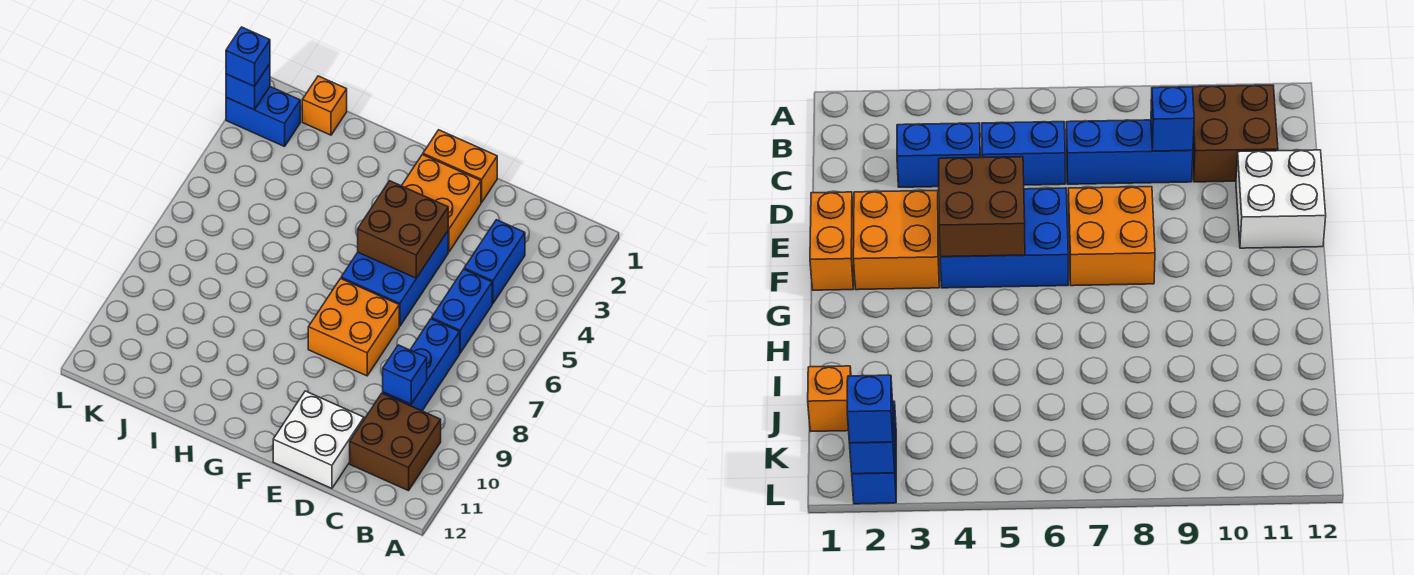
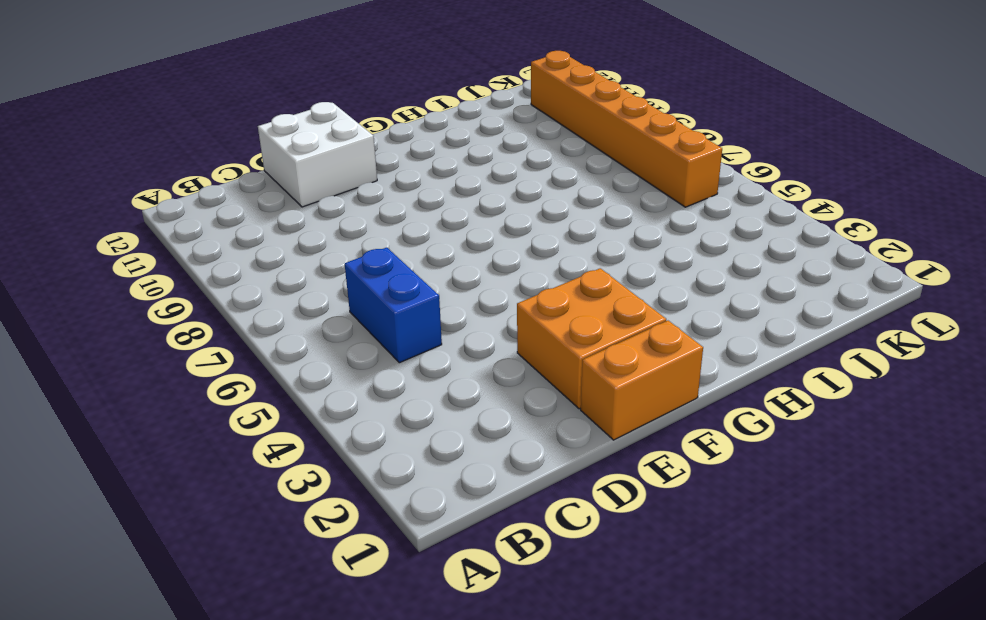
orange brick K6:K11 level 1 -> none
none -> brown brick B10:C11 level 1
none -> blue brick C3:C4 level 1
none -> blue brick C7:C9 level 1

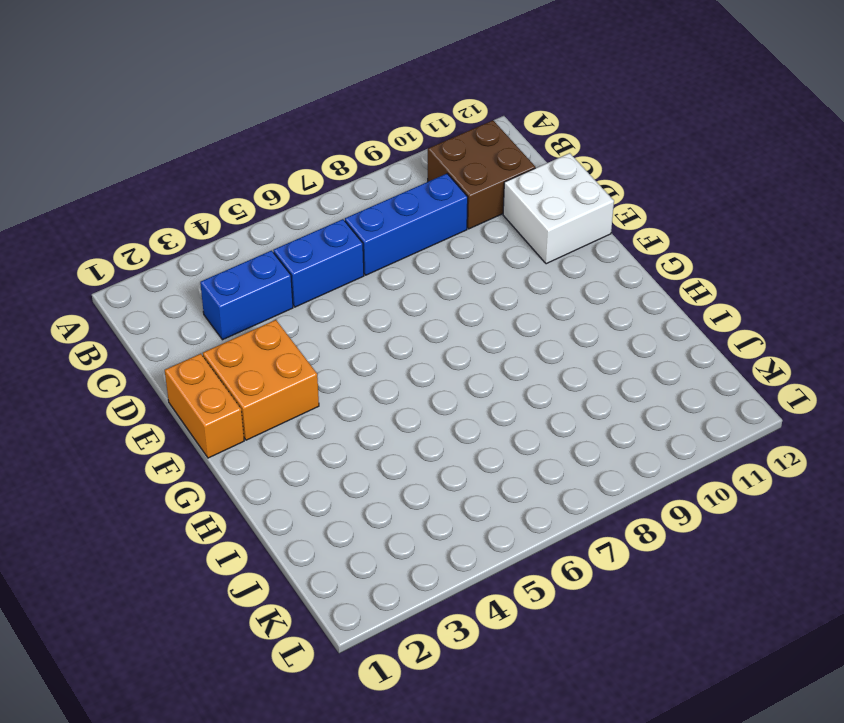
none -> blue brick E4:F6 level 1
none -> orange brick E7:F8 level 1
none -> orange brick J1 level 1

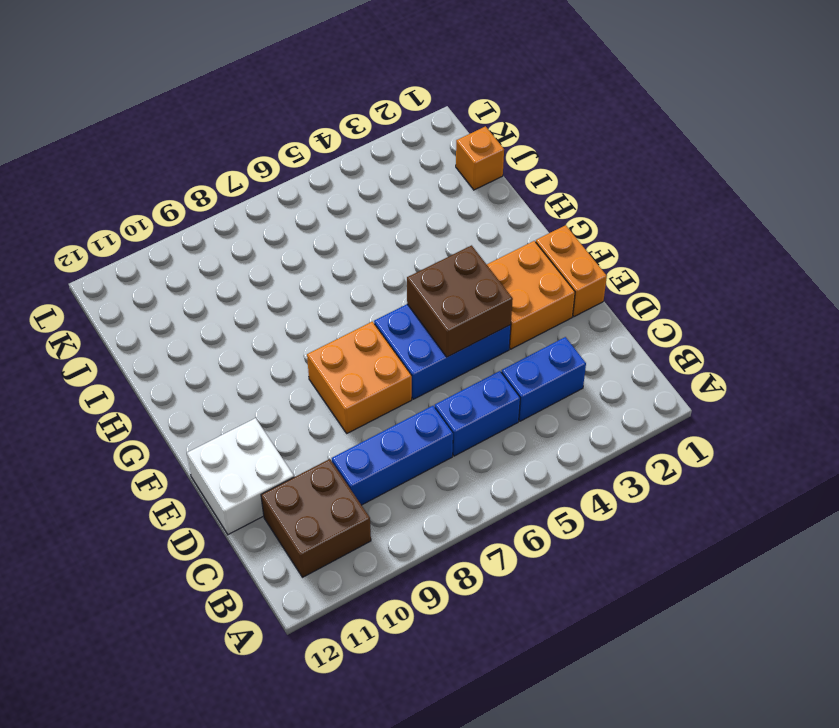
none -> blue brick K2:L2 level 1
none -> blue brick C9 level 2
none -> blue brick L2 level 2

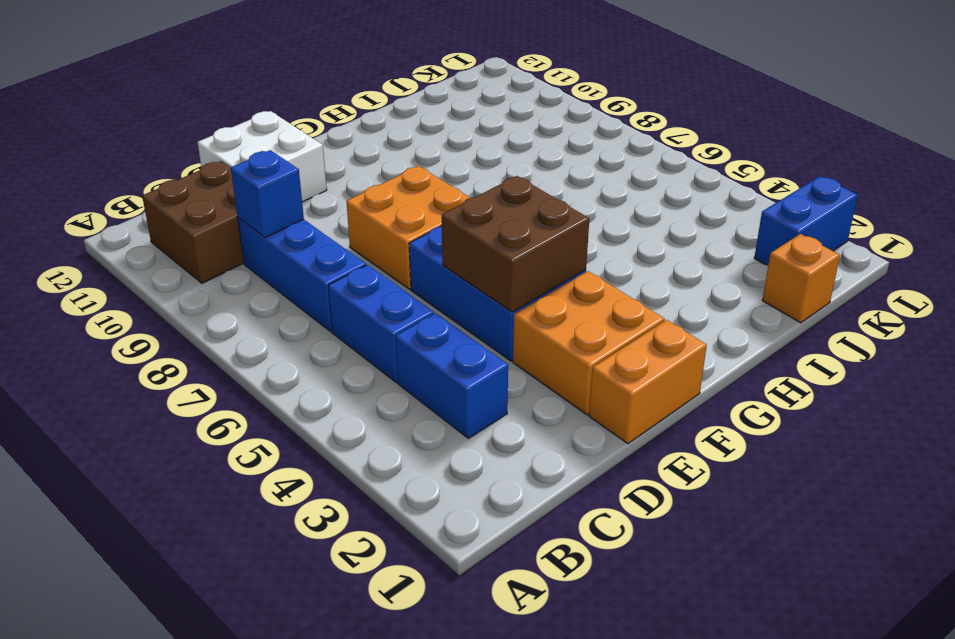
none -> blue brick L2 level 2
none -> blue brick L2 level 3

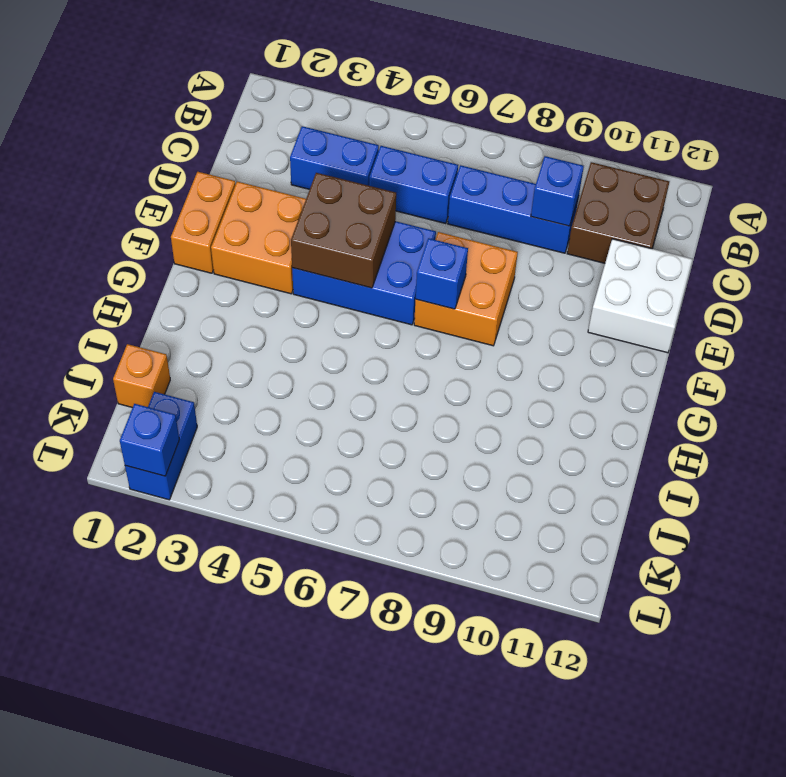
blue brick F7 level 2 -> blue brick L2 level 3

